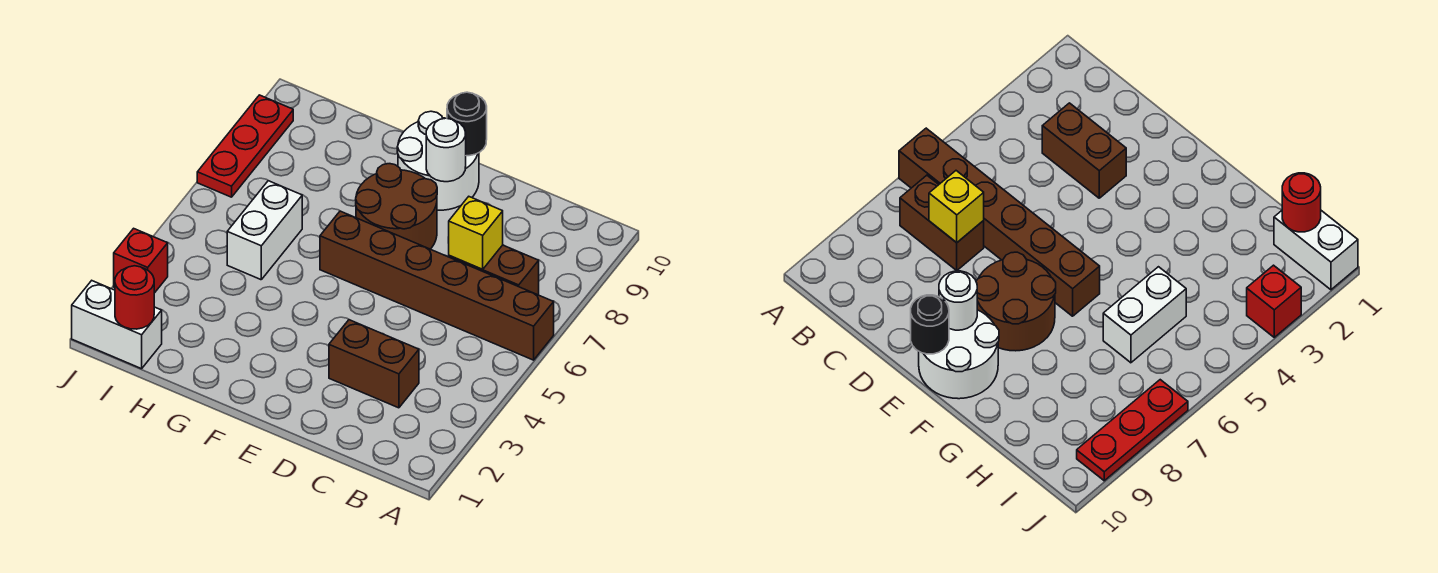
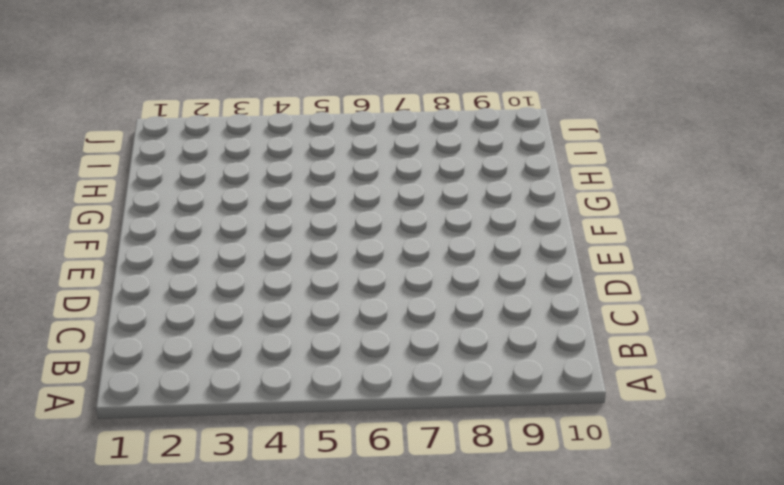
none -> brown brick A6:F6 level 1
none -> brown brick B7:C7 level 1
none -> brown brick C3:D3 level 1

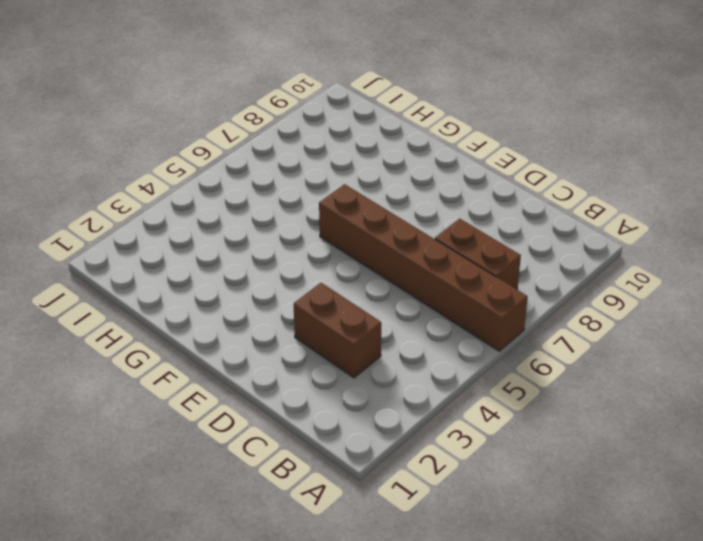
none -> brown round brick E7:F8 level 1
none -> white round brick E9:F10 level 1
none -> white brick H5:H6 level 1

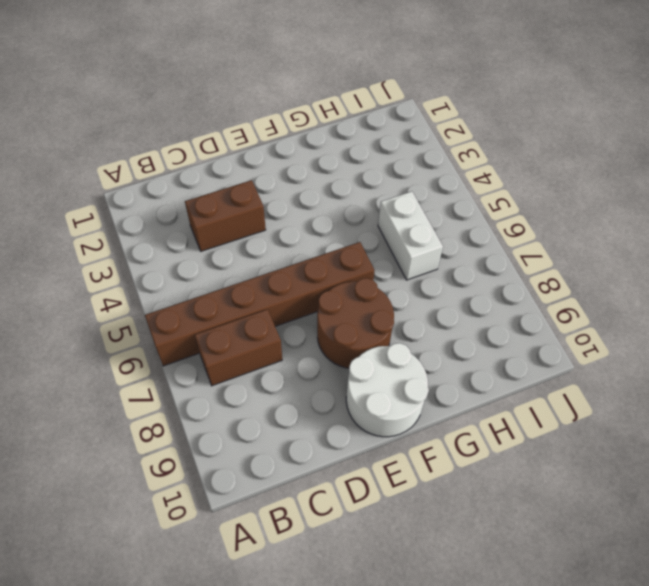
none -> white brick I1:J1 level 1
none -> red brick J3 level 1
none -> red plate J7:J9 level 1

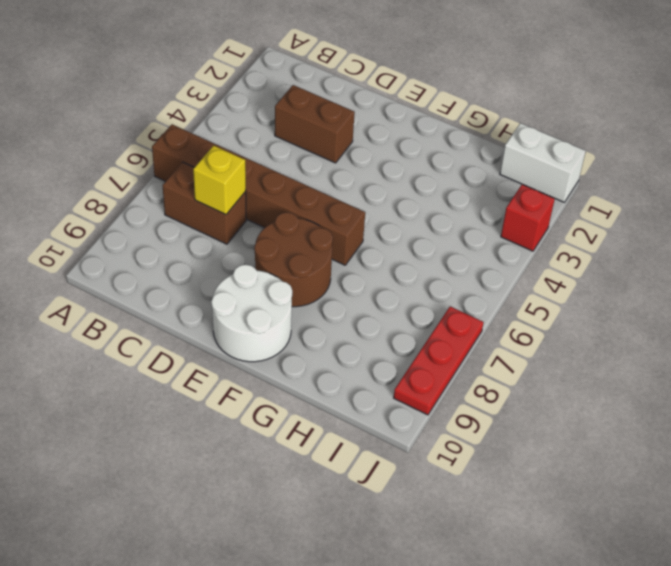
none -> white brick H5:H6 level 1
none -> white round brick E9 level 2
none -> black round brick E10 level 2

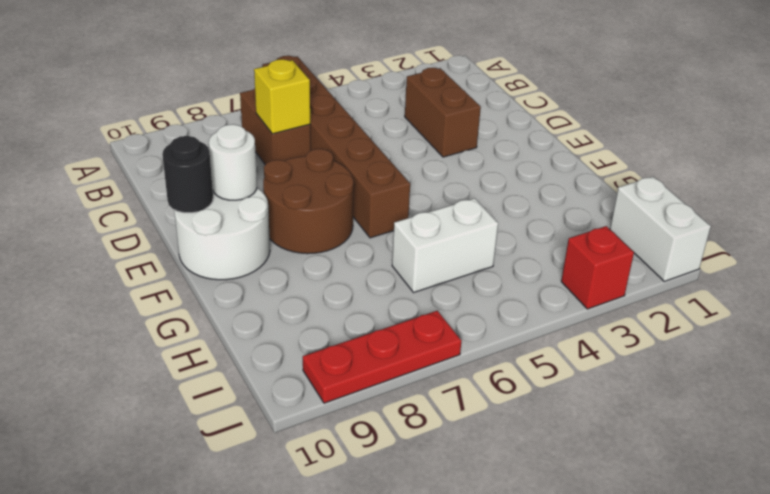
none -> red round brick I1 level 2

